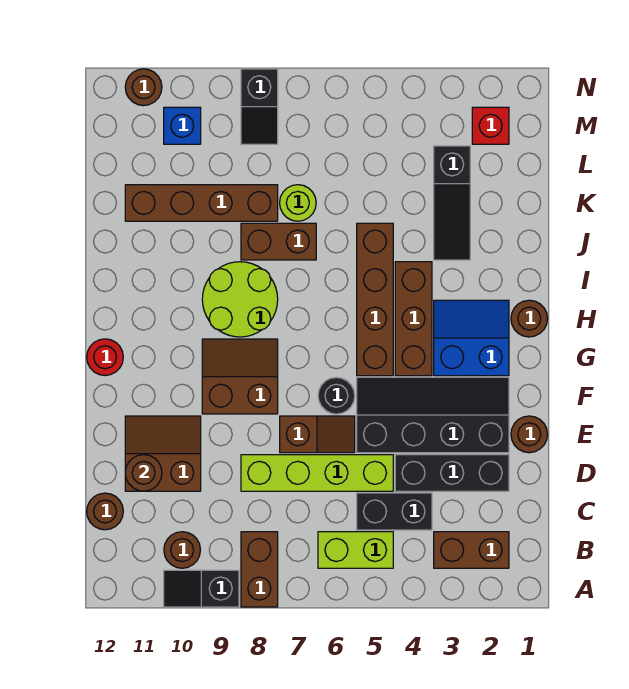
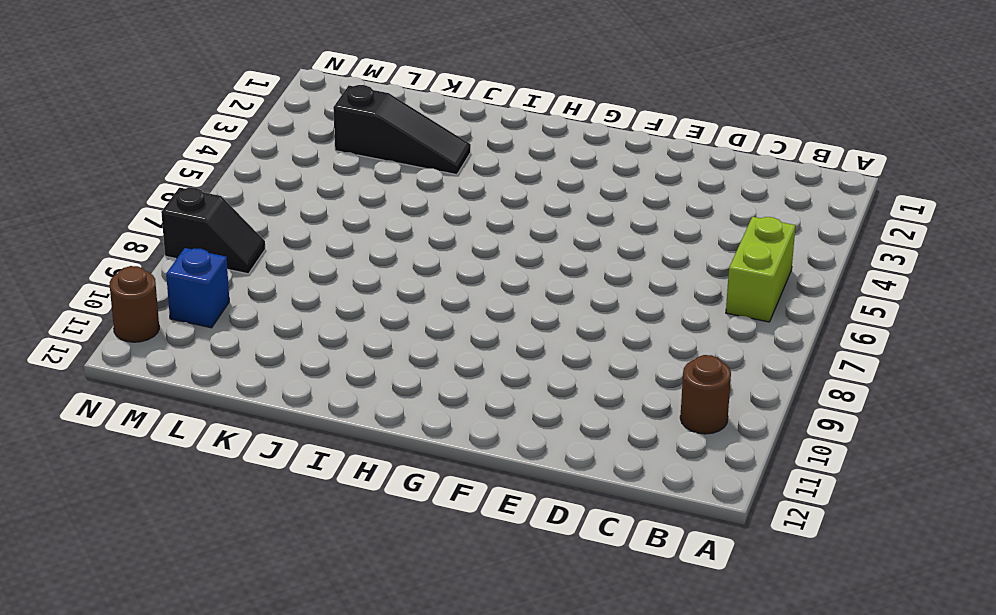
none -> brown brick A8:B8 level 1
none -> black slope A9:A10 level 1 top 9
none -> brown brick B2:B3 level 1
none -> black brick C4:C5 level 1

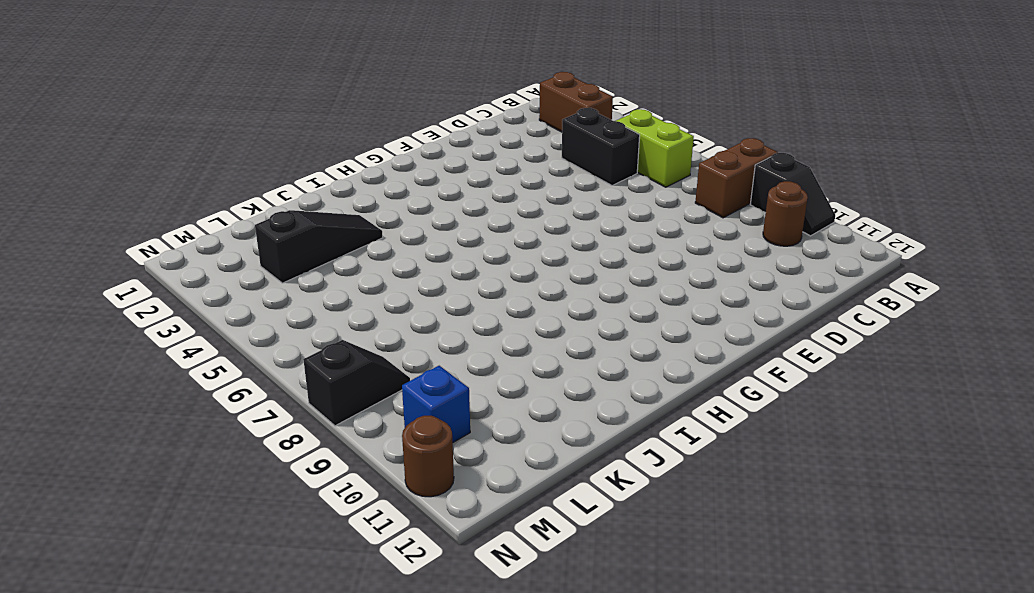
none -> brown round brick C12 level 1
none -> black brick D2:D4 level 1
none -> lime brick D5:D8 level 1
none -> brown slope D10:E11 level 1 top D

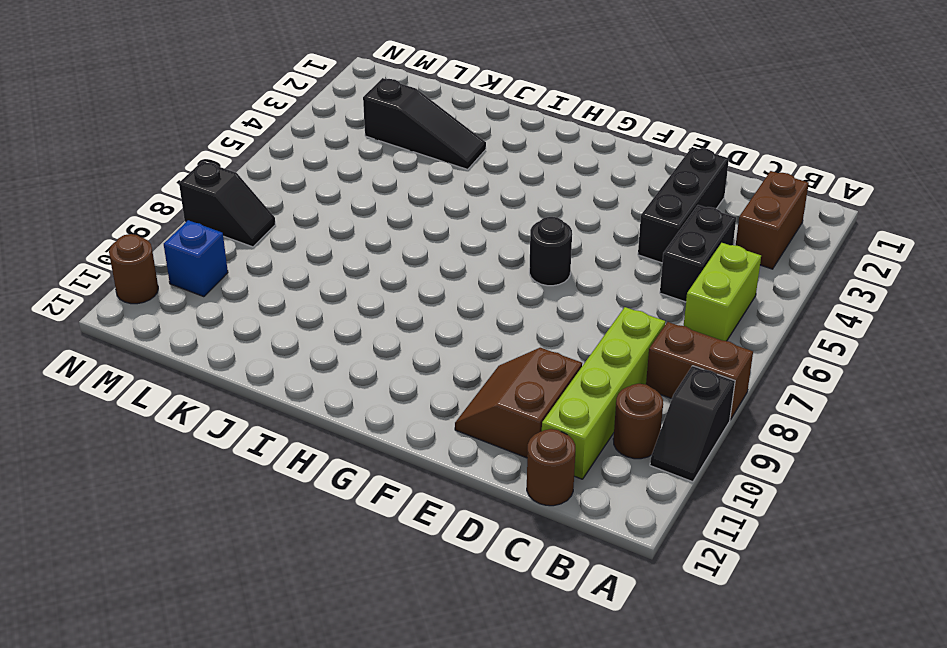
lime brick C8:C11 level 1 -> lime brick D5:D8 level 1
none -> brown round brick E1 level 1
none -> black slope E2:F5 level 1 top E
none -> brown slope E6:E7 level 1 top 7
none -> brown slope F8:G9 level 1 top F

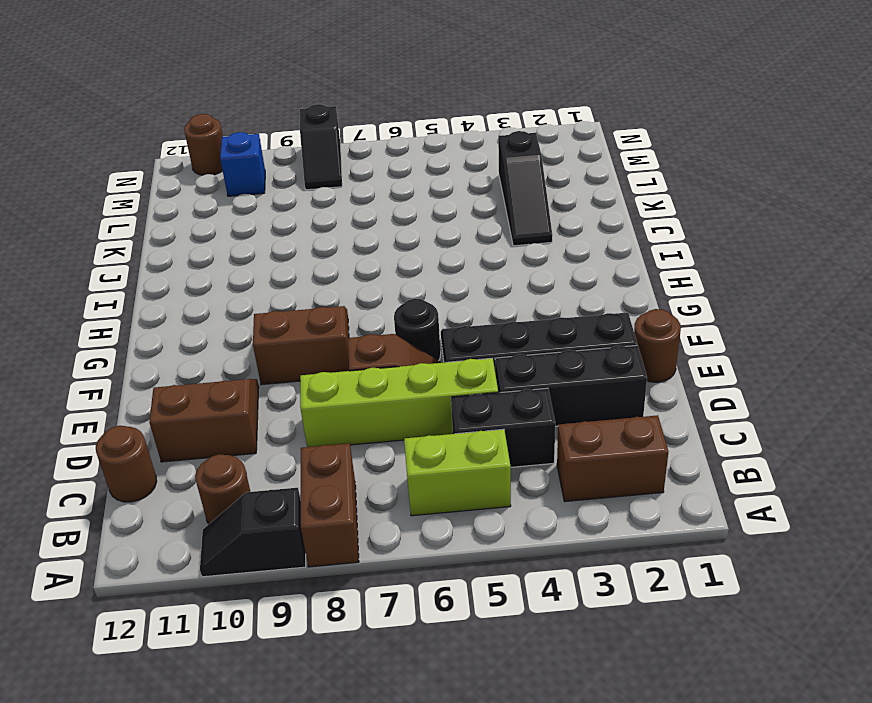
none -> blue slope G2:H3 level 1 top G
none -> brown brick G4:I4 level 1
none -> brown brick G5:J5 level 1
none -> red round brick G12 level 1

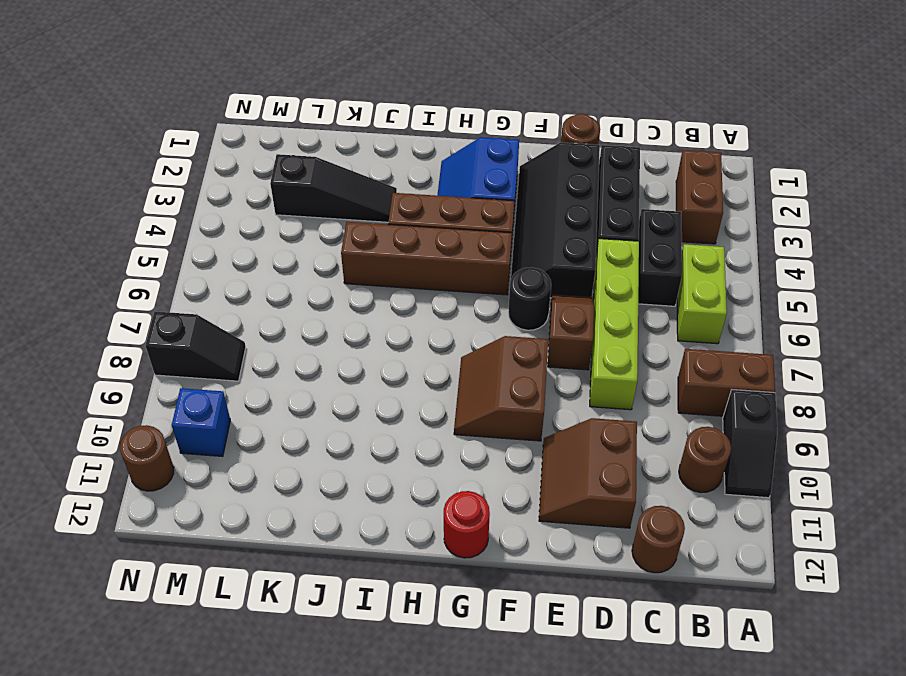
none -> brown round brick H1 level 1
none -> lime round brick H8:I9 level 1
none -> brown brick J7:J8 level 1
none -> lime round brick K7 level 1

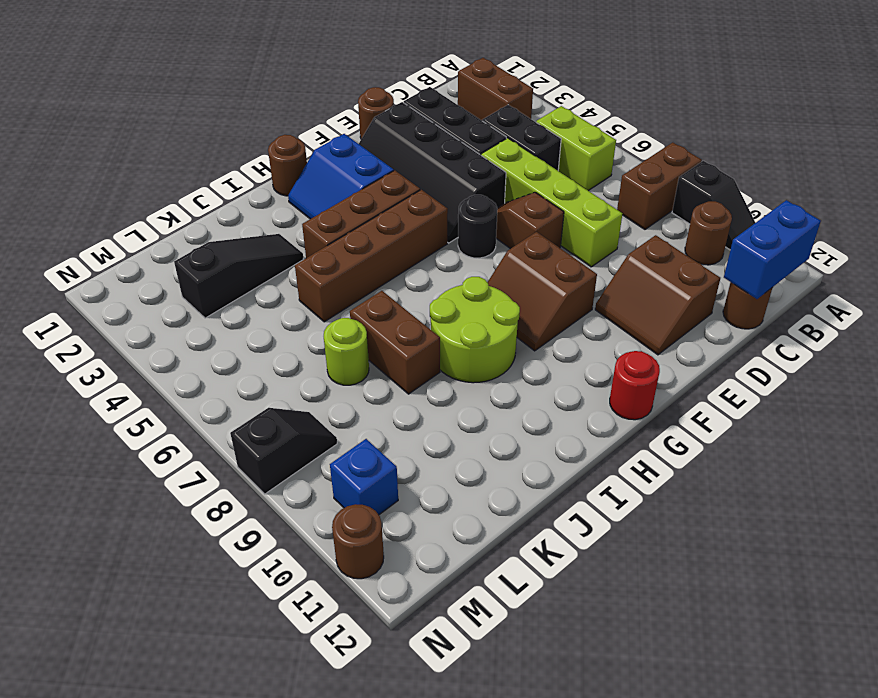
blue brick B12:C12 level 2 -> none
none -> brown brick K8:K11 level 1
none -> red brick M2 level 1
none -> brown round brick D11 level 2

